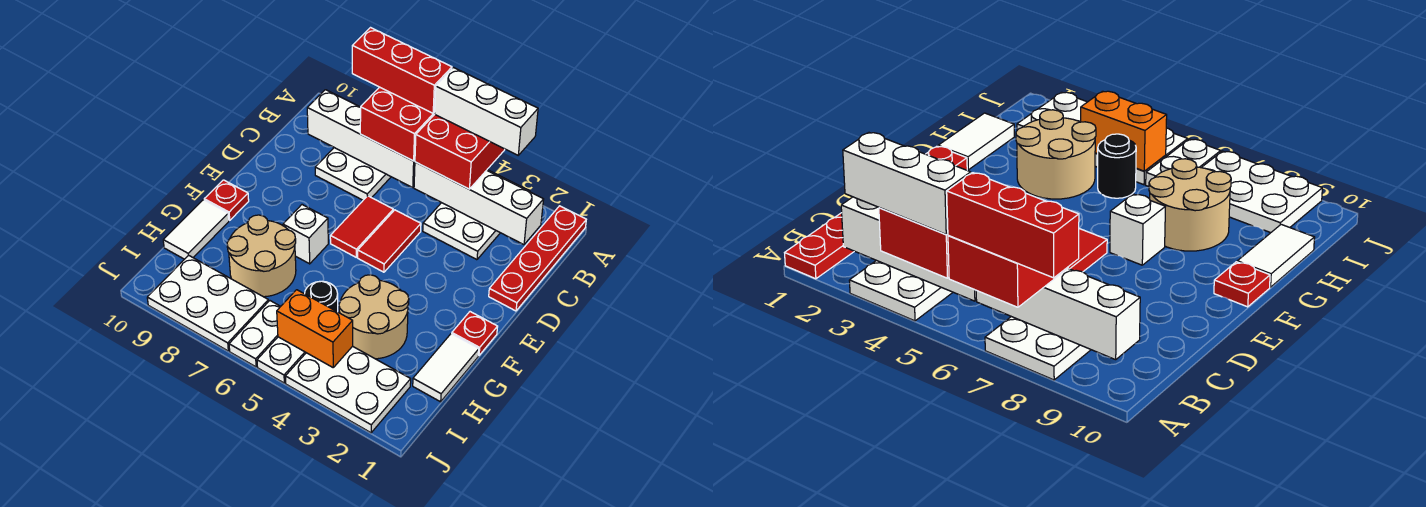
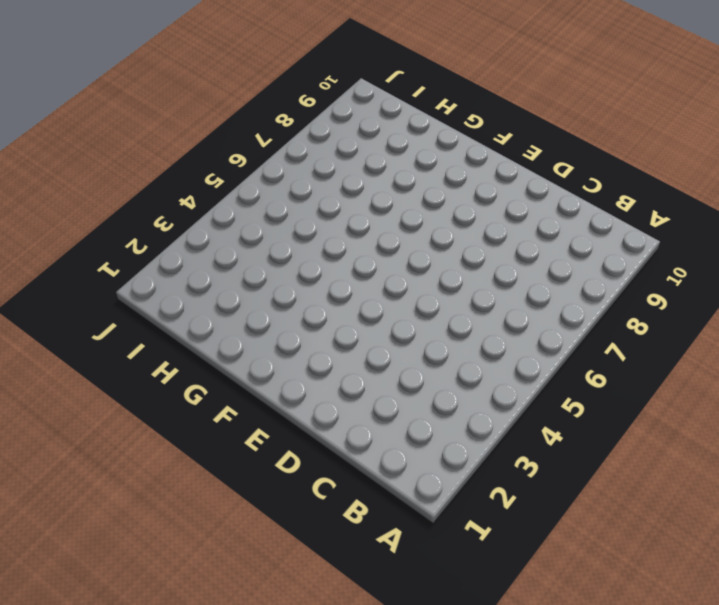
none -> red plate A1:D1 level 1
none -> white plate A3:C4 level 1
none -> white plate A7:C8 level 1

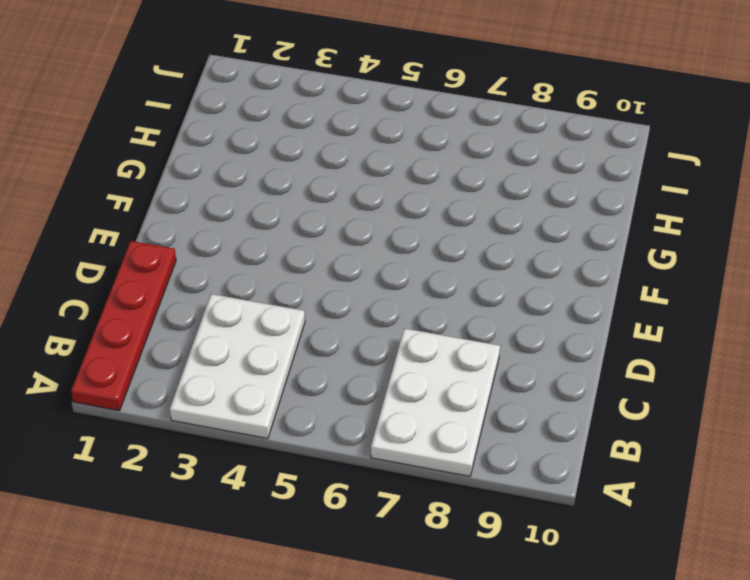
none -> red tile D5:E5 level 1
none -> red tile D6:E6 level 1
none -> red plate F1 level 1

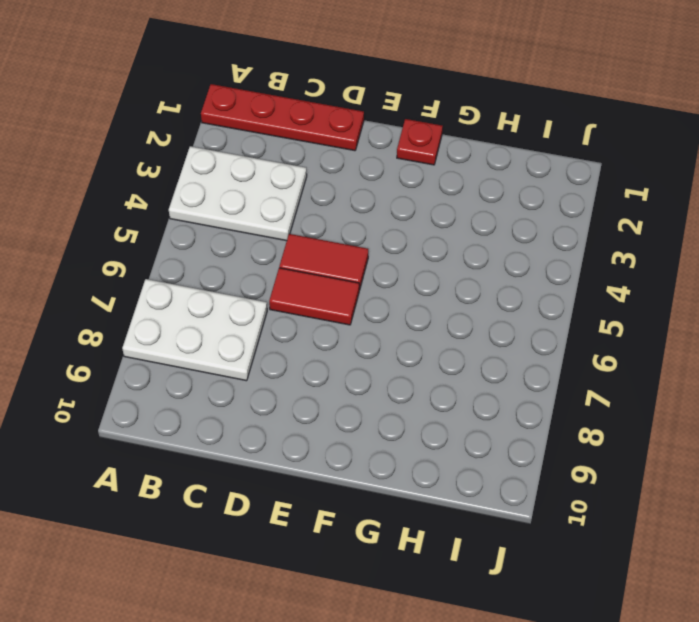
none -> white brick F7 level 1
none -> red plate F10 level 1
none -> white tile G1:H1 level 1

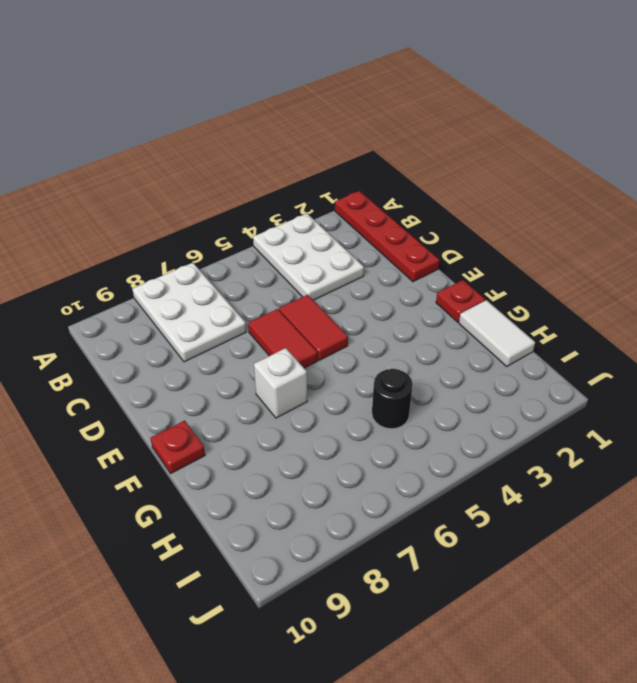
none -> tan round brick G3:H4 level 1
none -> tan round brick G7:H8 level 1
none -> white tile G10:H10 level 1

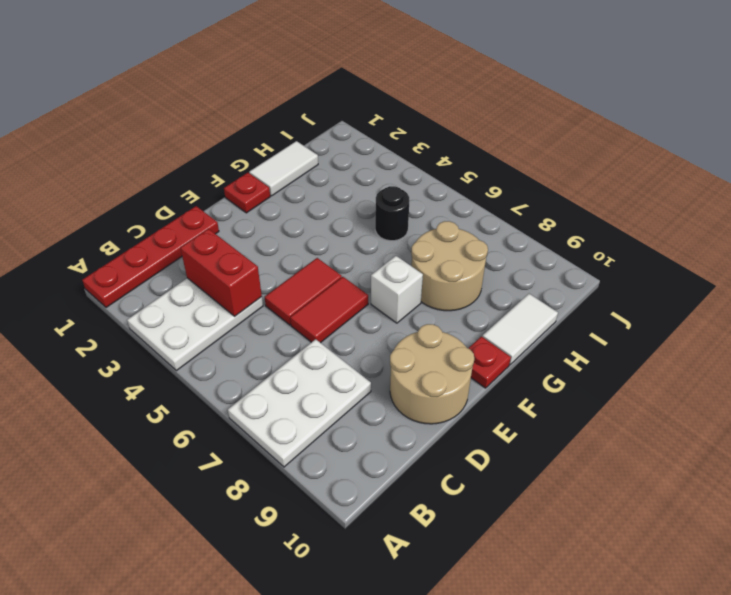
red brick C3:C4 level 2 -> none
tan round brick D9:E10 level 1 -> tan round brick G3:H4 level 1
none -> white plate I2:J4 level 1
none -> white plate I5:J5 level 1
none -> white plate I6:J6 level 1

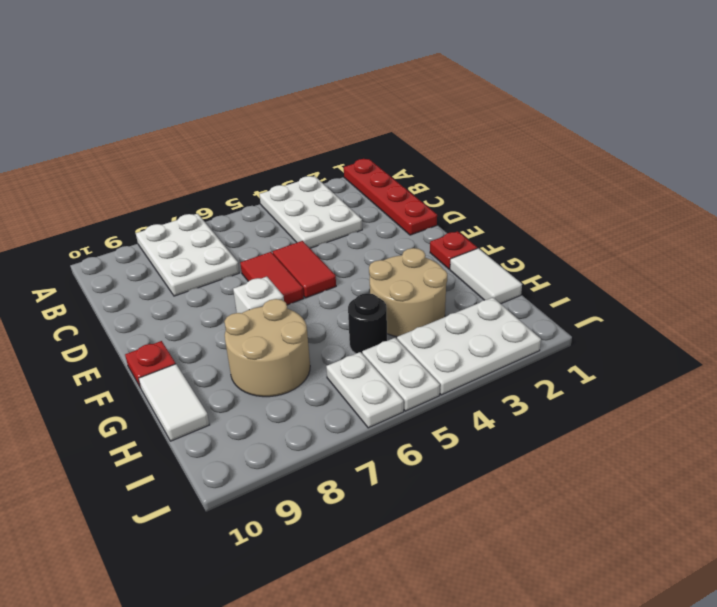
none -> white plate I7:J9 level 1
none -> white brick B2:B5 level 2
none -> white brick B6:B9 level 2

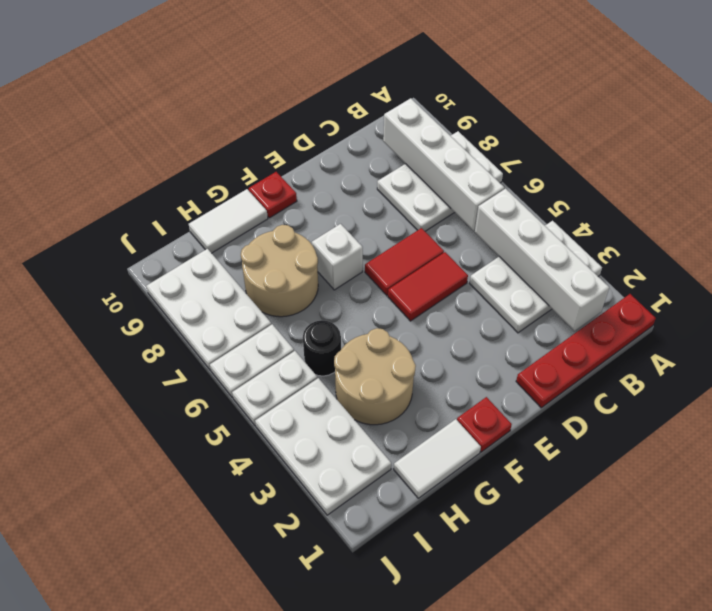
none -> orange brick I4:I5 level 2
none -> red brick A4:B5 level 3
none -> red brick A6:B7 level 3

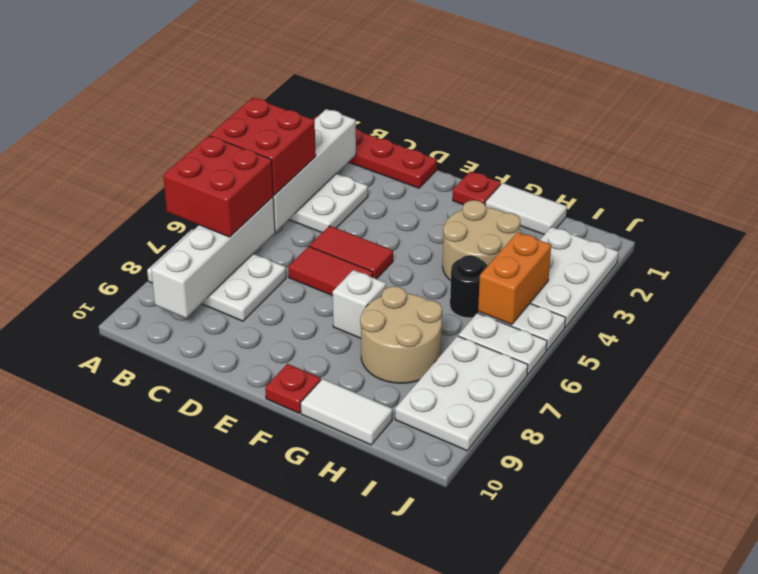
none -> white brick A3:A5 level 4
none -> red brick A6:A8 level 4

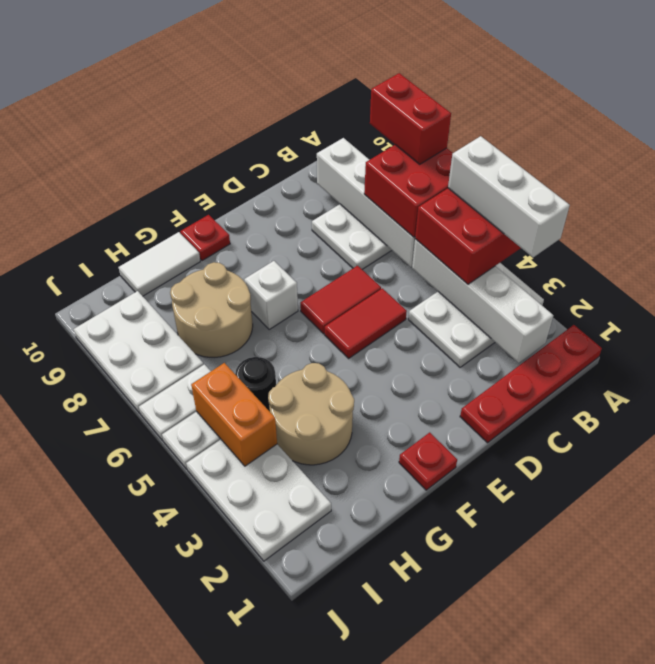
red brick A7:A8 level 4 -> red brick A6:A8 level 4
none -> white tile G1:H1 level 1

